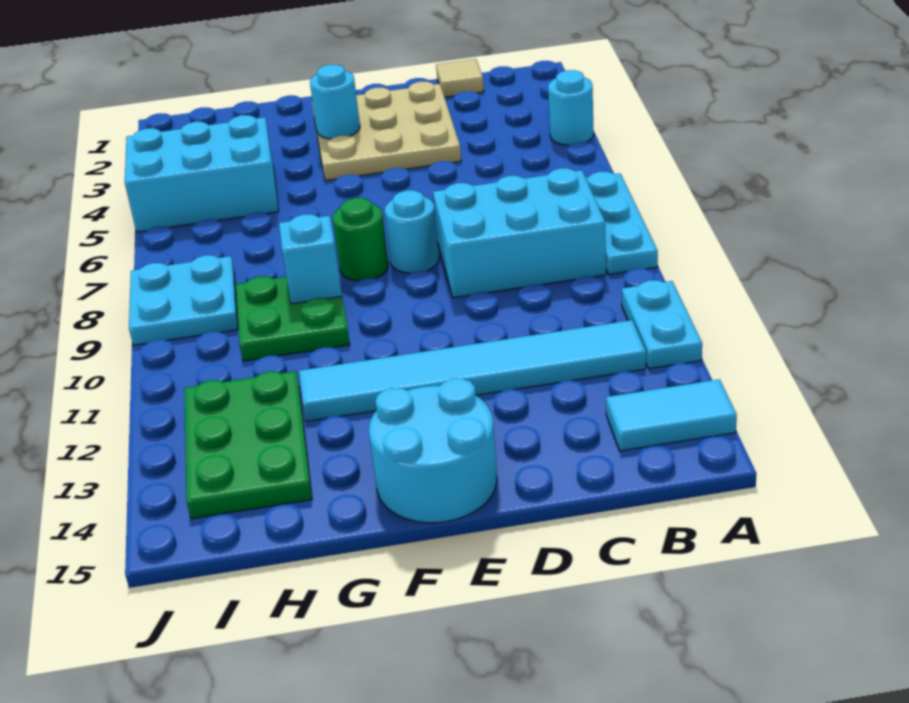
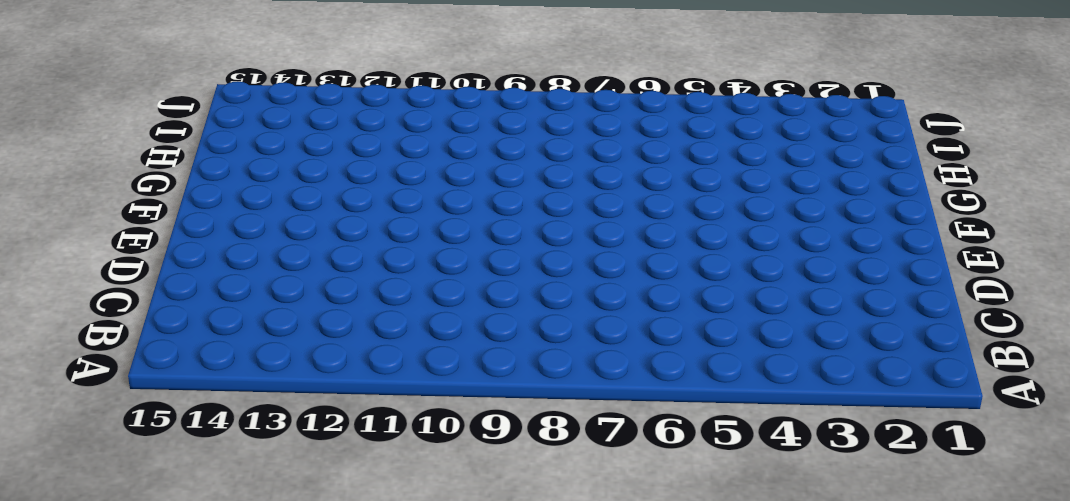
none -> cyan round brick A4 level 1
none -> cyan plate A7:A9 level 1
none -> cyan plate A11:A12 level 1

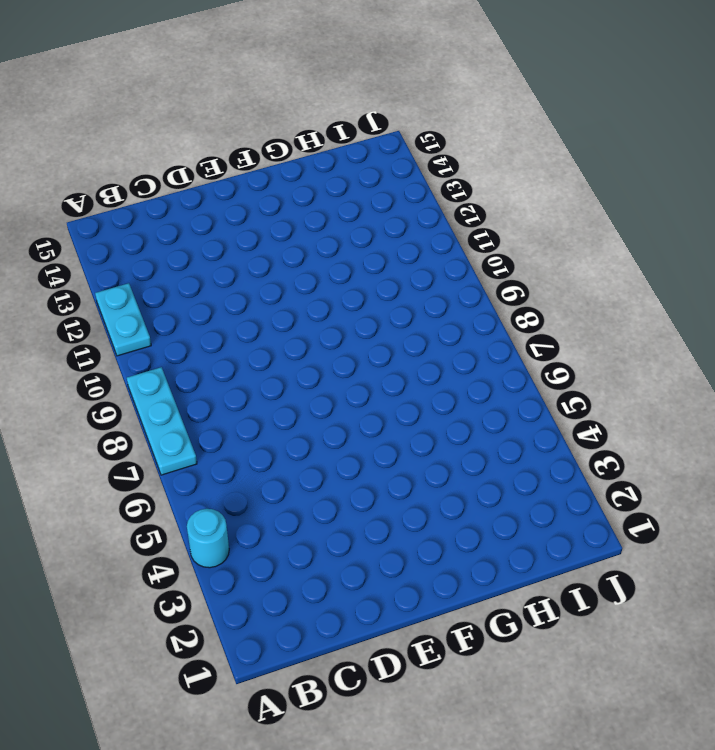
none -> cyan tile A14:B14 level 1
none -> cyan brick B8:D9 level 1
none -> cyan tile B12:G12 level 1

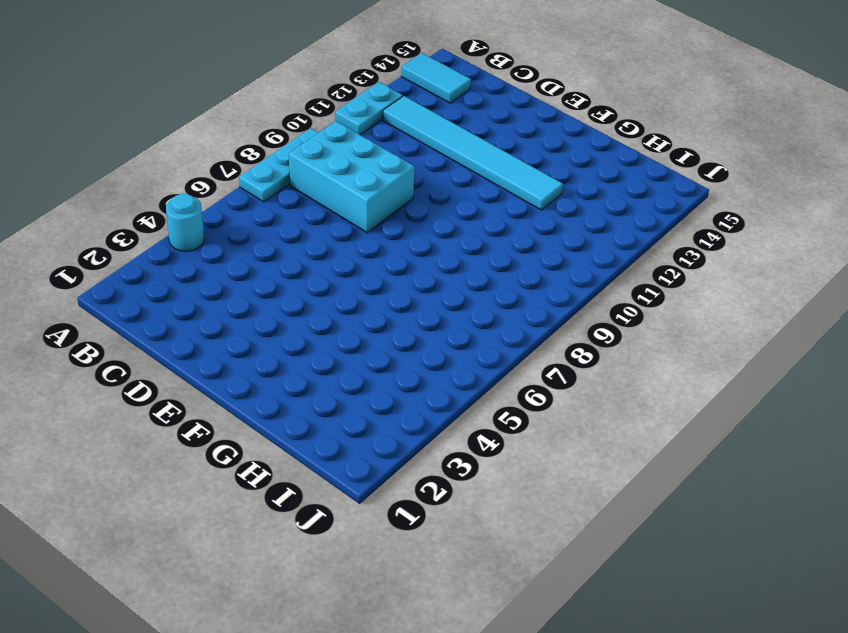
none -> tan tile C1 level 1
none -> tan plate D2:F4 level 1
none -> cyan round brick E8 level 1

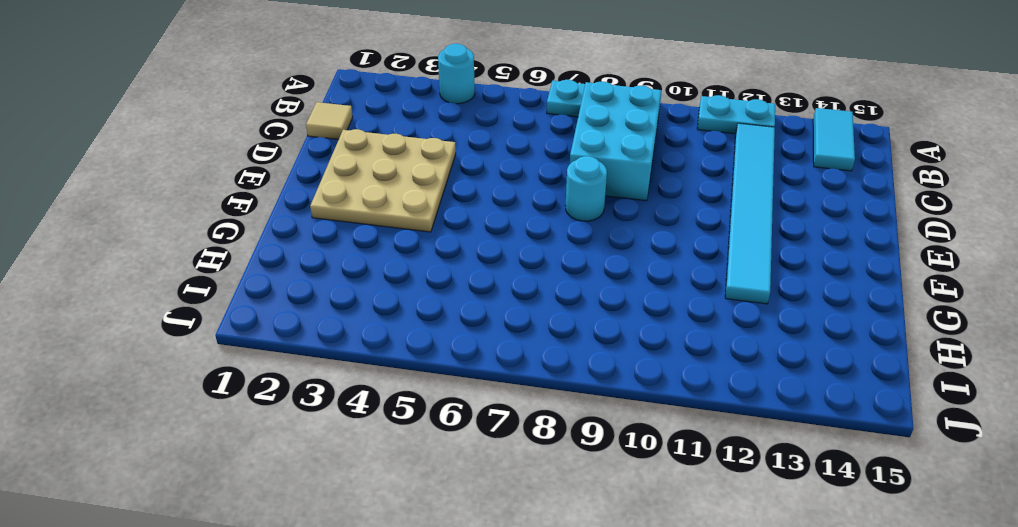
none -> cyan round brick E14:F15 level 1
none -> green round brick F8 level 1
none -> green plate G9:H10 level 1

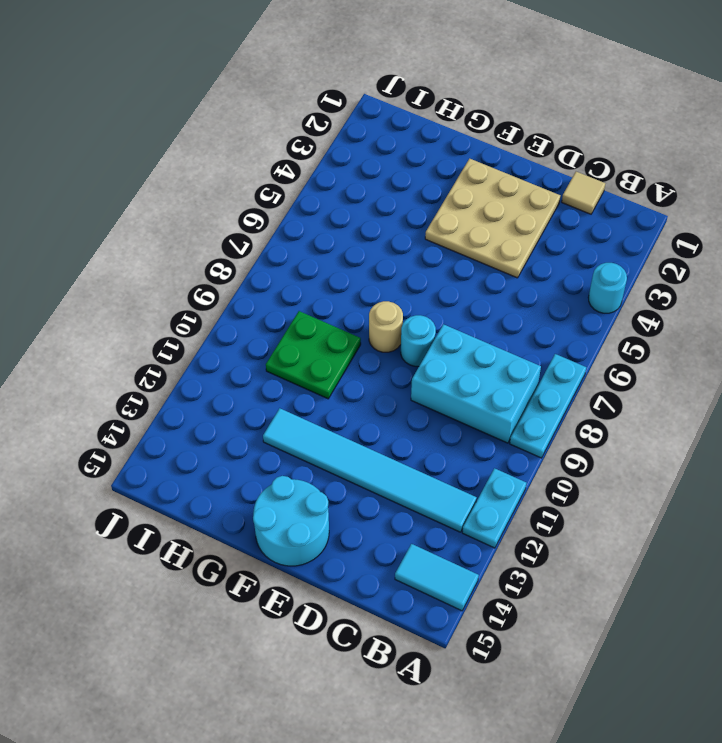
tan round brick F8 level 1 -> green round brick F8 level 1
none -> cyan brick H4:J5 level 1
none -> green plate H12:I14 level 1
none -> cyan plate I8:J9 level 1

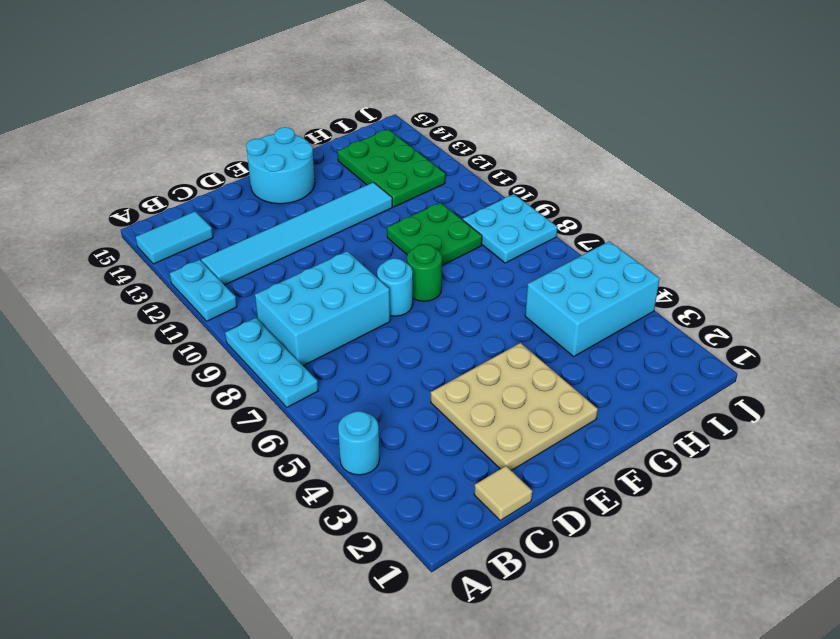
none -> cyan round brick F3 level 2
none -> cyan brick G9 level 2

